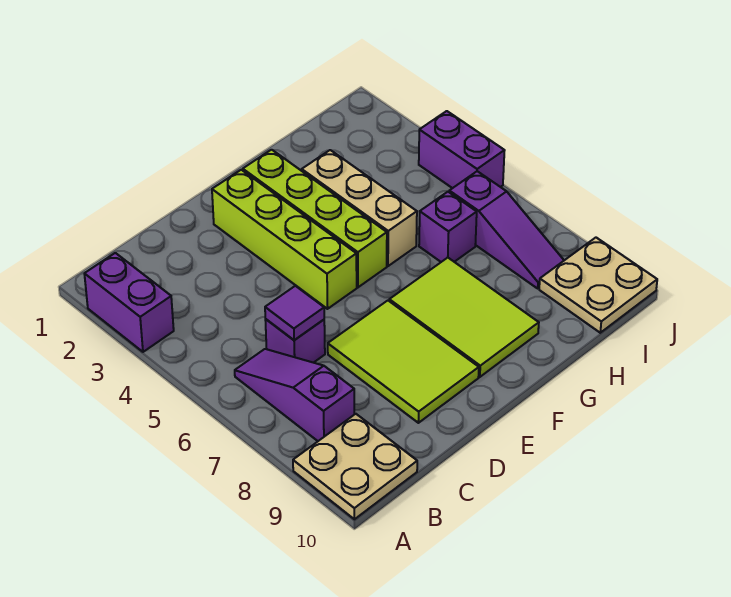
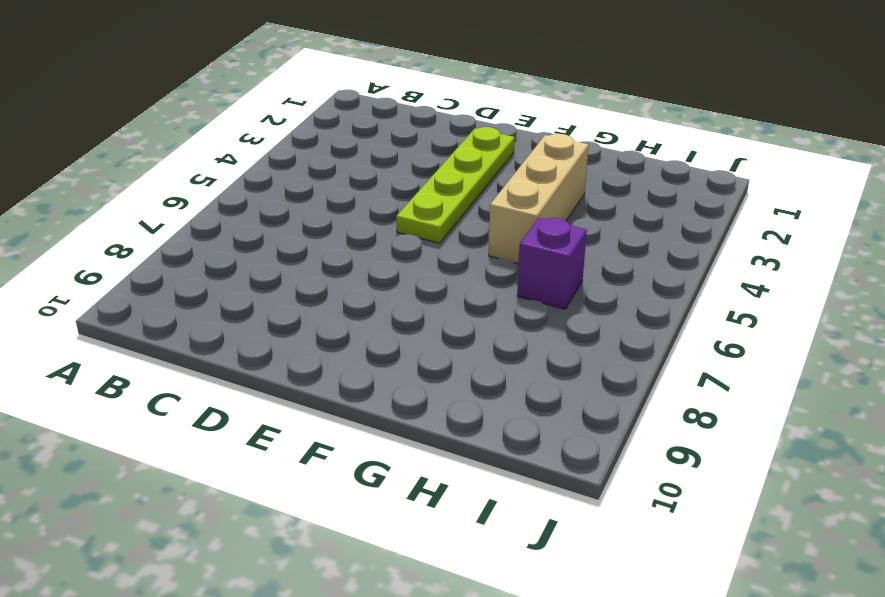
lime plate E2:E5 level 1 -> lime brick E2:E5 level 1
none -> purple brick A2:A3 level 1
none -> tan plate A9:B10 level 1
none -> purple slope B6:B8 level 1 top 8

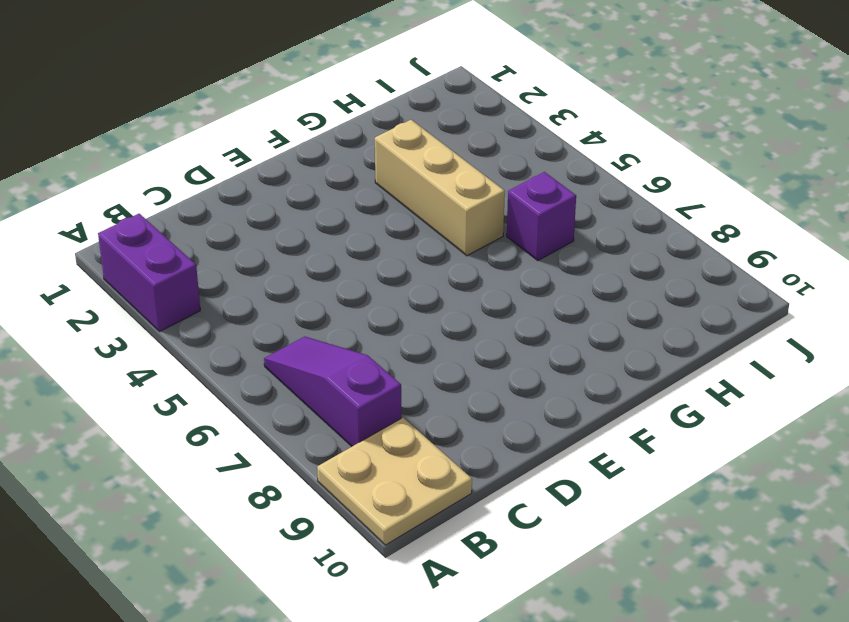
none -> purple brick C6 level 1
none -> lime tile D7:E9 level 1
none -> lime brick E2:E5 level 1

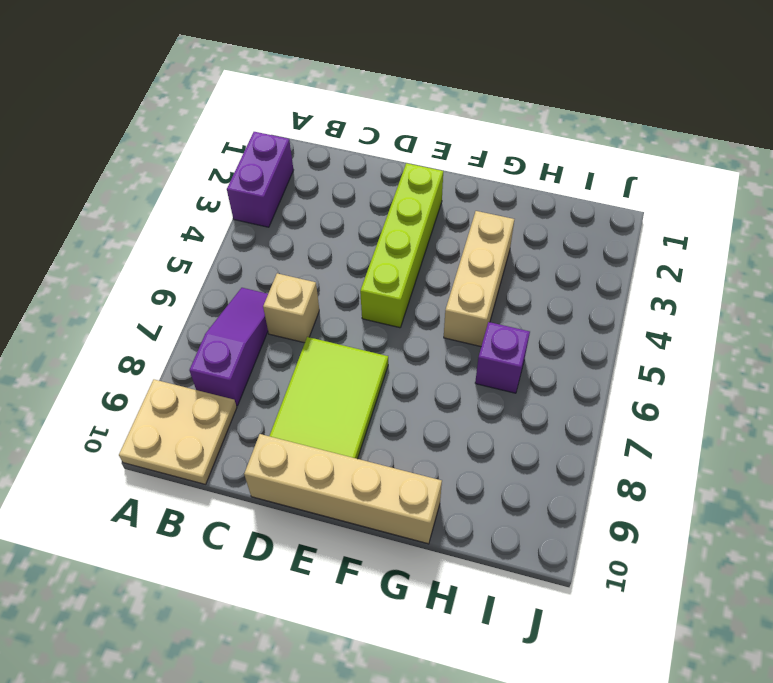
tan brick C6 level 1 -> purple brick C6 level 1
tan brick D10:G10 level 1 -> none
none -> lime brick F2:F5 level 1
none -> lime tile F7:G9 level 1
none -> purple slope I6:I8 level 1 top 6

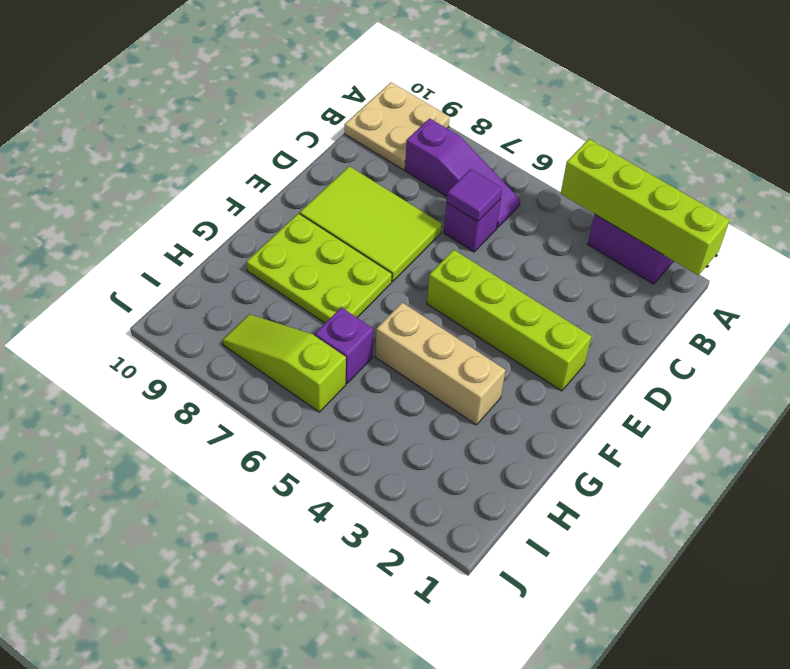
lime brick A1:A4 level 2 -> lime brick F2:F5 level 1
lime plate F7:G9 level 1 -> lime tile F7:G9 level 1
lime slope I6:I8 level 1 top 6 -> purple slope I6:I8 level 1 top 6
none -> tan plate I9:J10 level 1
none -> purple brick J4:J5 level 1

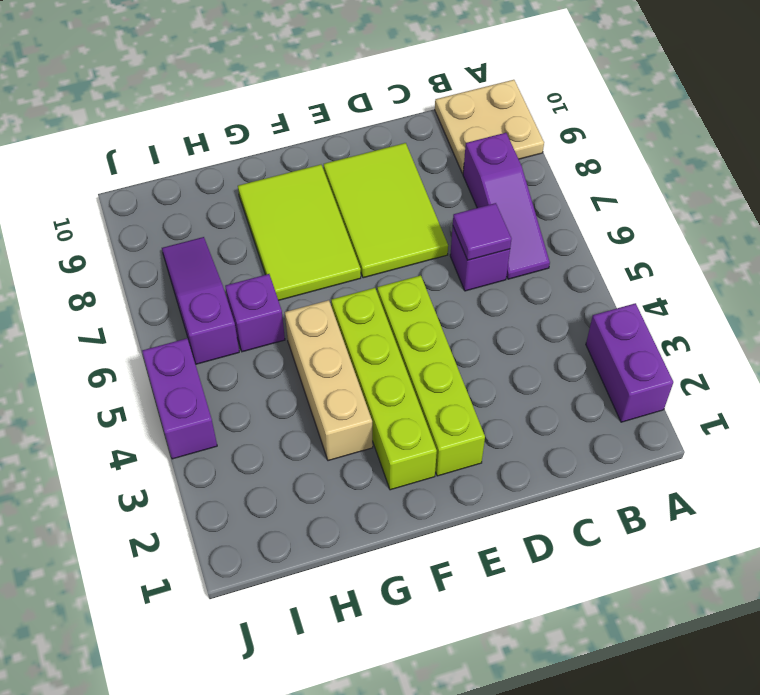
none -> tan plate I9:J10 level 1

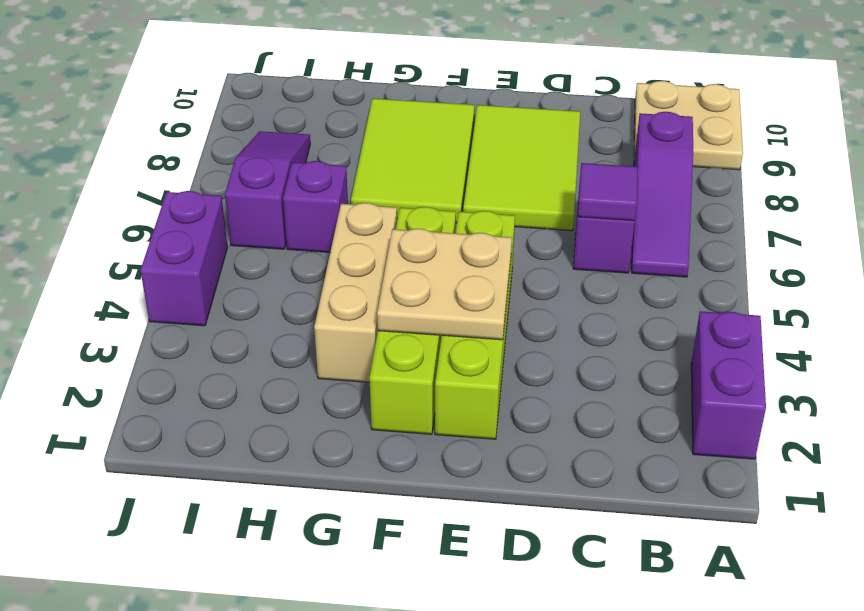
tan plate E3:F4 level 2 -> tan plate I9:J10 level 1

